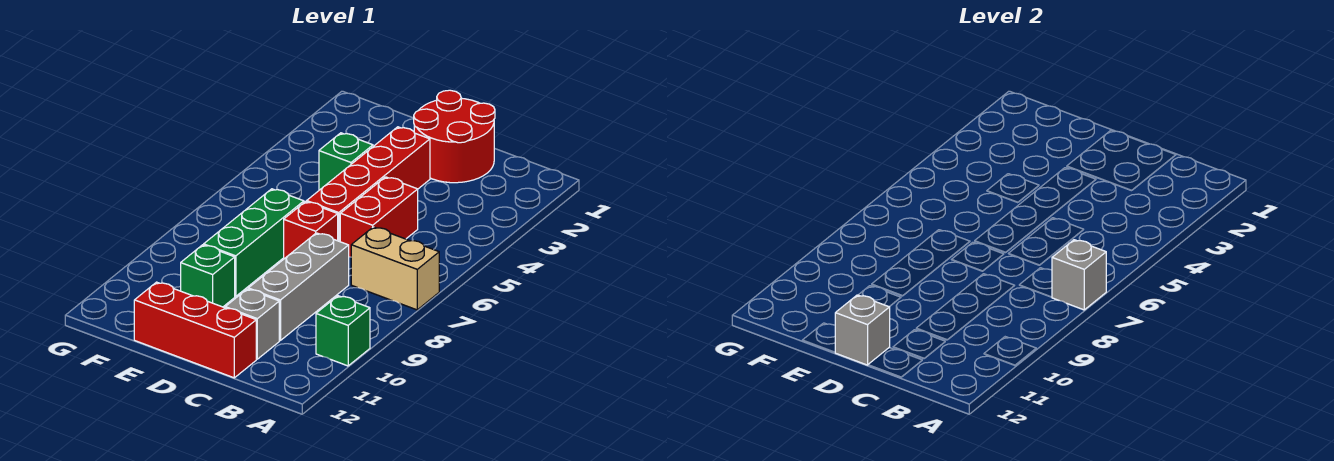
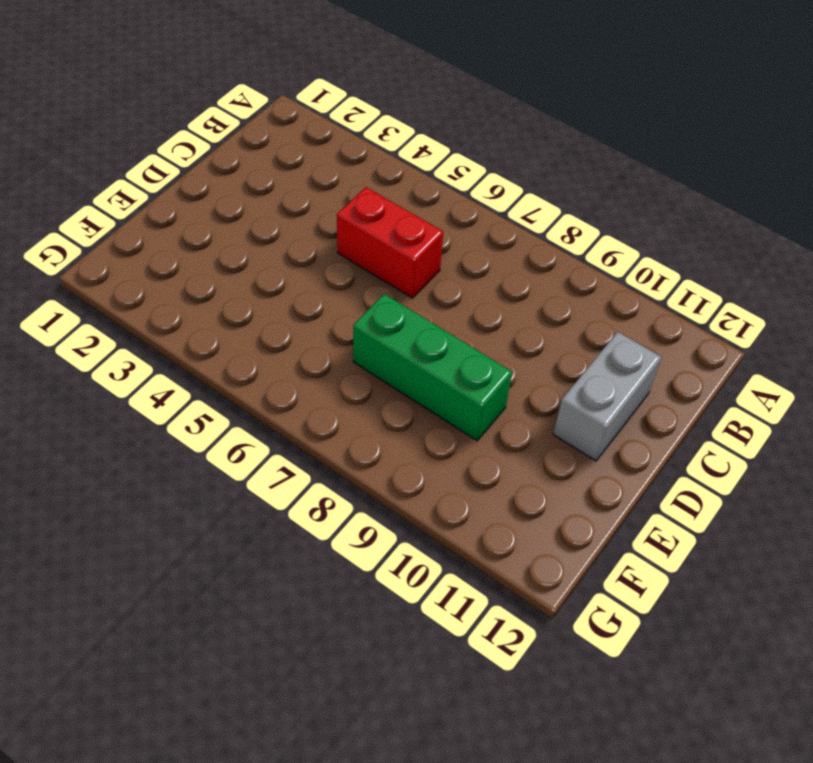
grey brick C11:D11 level 1 -> grey brick C11 level 1
none -> tan brick A7:B7 level 1
none -> green brick A10 level 1
none -> red round brick C1:D2 level 1

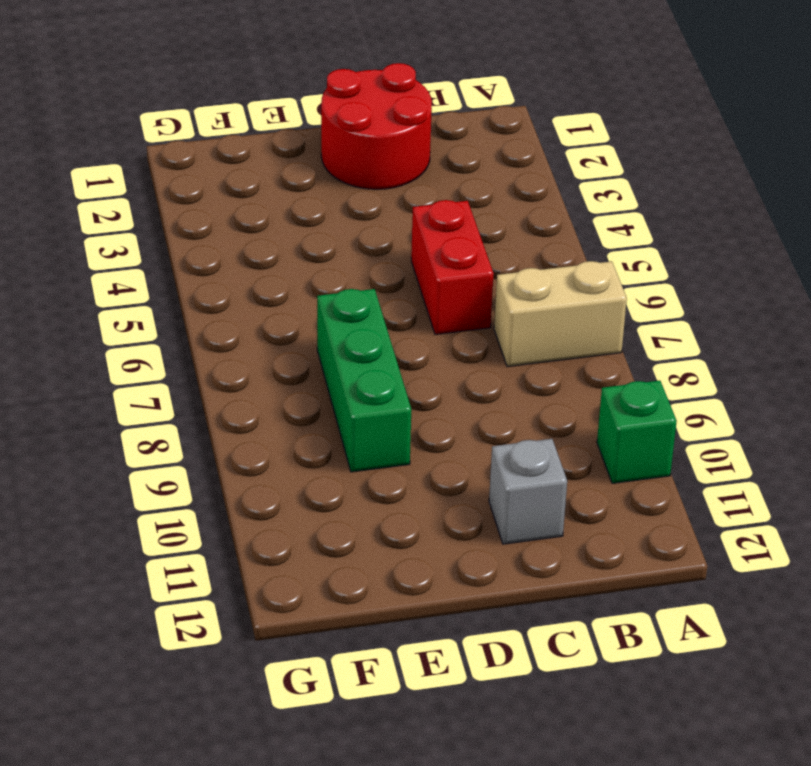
none -> grey brick C8:C10 level 1
none -> red brick C12:E12 level 1
none -> red brick D3:D6 level 1

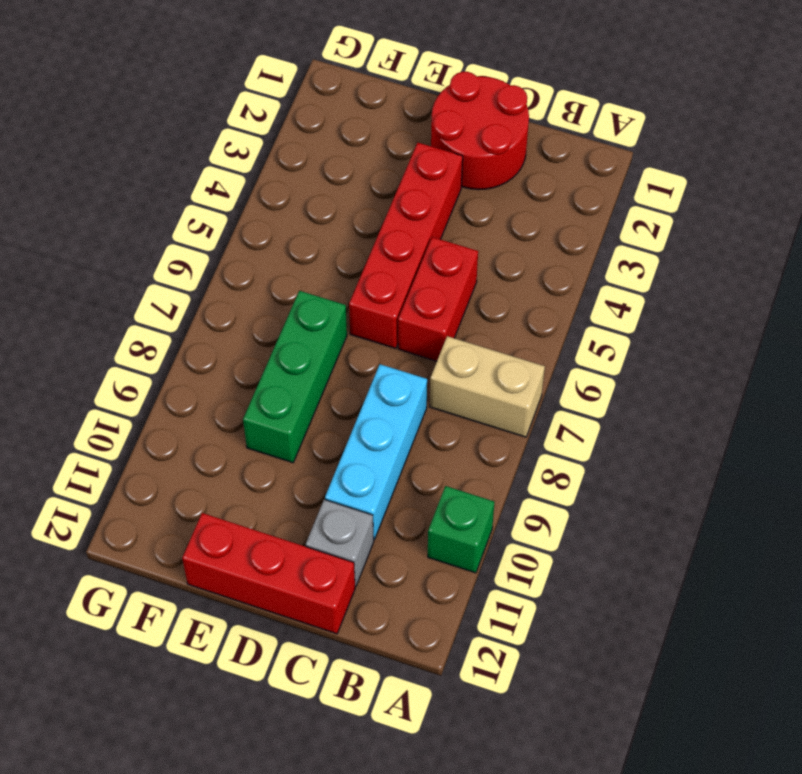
cyan brick C8:C10 level 1 -> grey brick C8:C10 level 1
none -> red brick D7 level 1
none -> green brick E4 level 1
none -> green brick E10 level 1

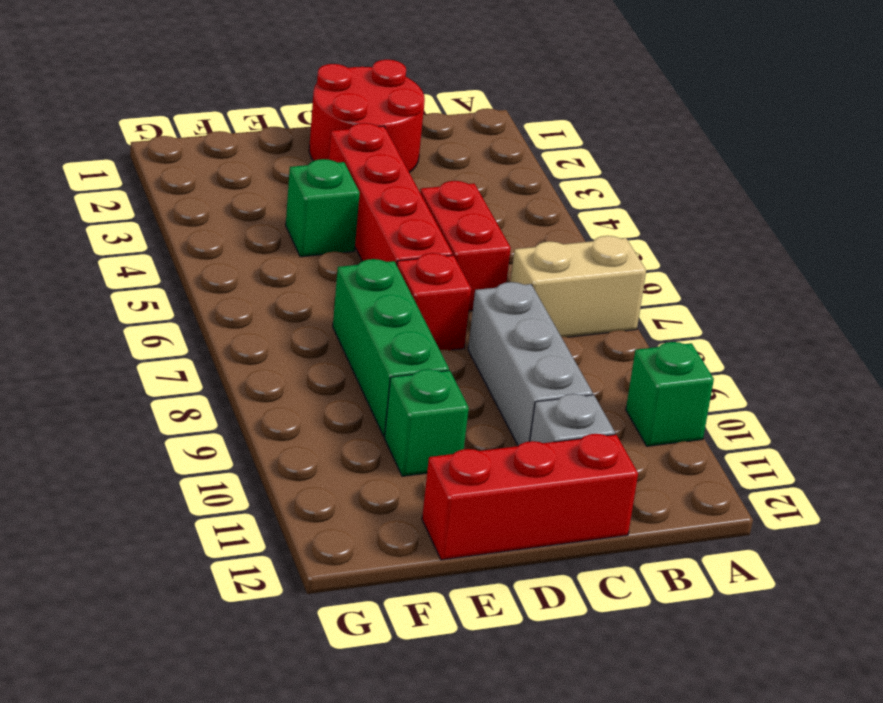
none -> grey brick A7 level 2
none -> grey brick D12 level 2

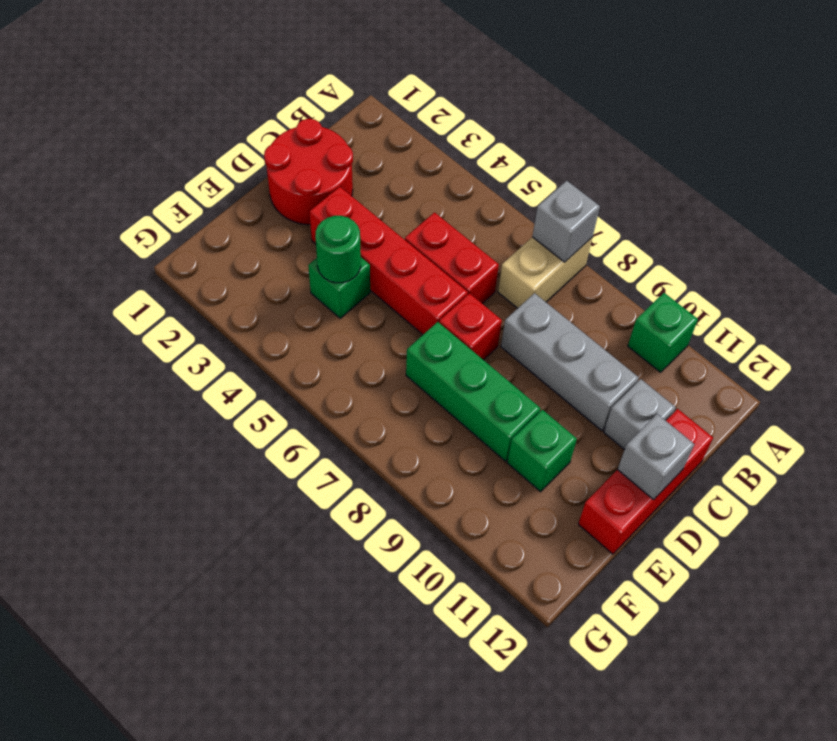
green round brick E4 level 2 -> none

